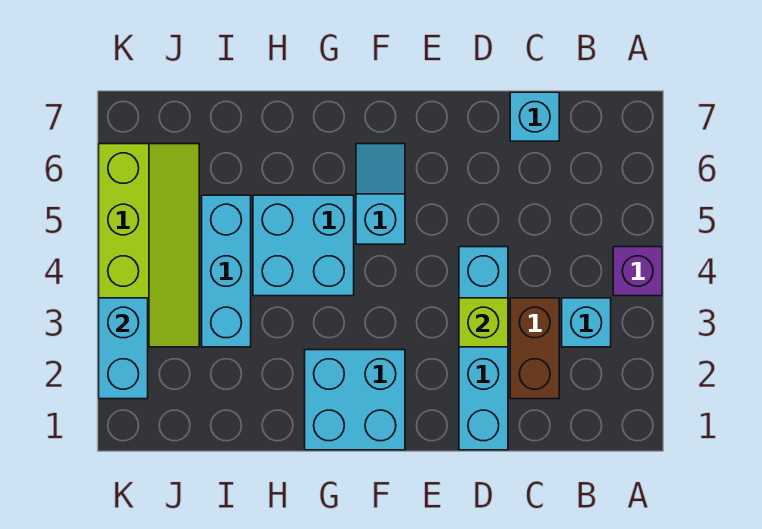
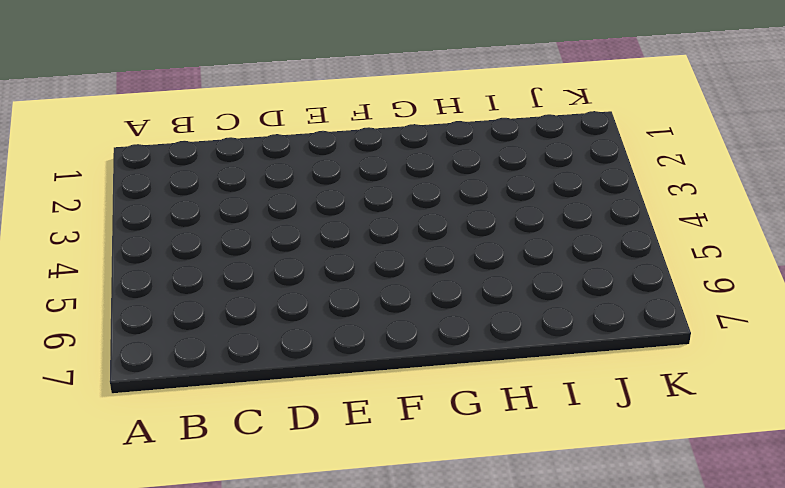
none -> purple brick A4 level 1
none -> cyan brick B3 level 1
none -> brown brick C2:C3 level 1

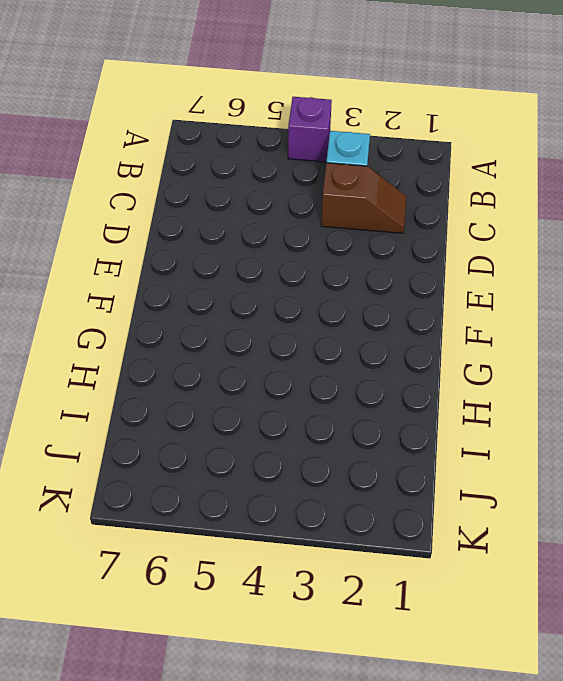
brown slope C2:C3 level 1 top 3 -> brown brick C2:C3 level 1
none -> cyan brick C7 level 1
none -> cyan brick D1:D4 level 1
none -> cyan brick F1:G2 level 1

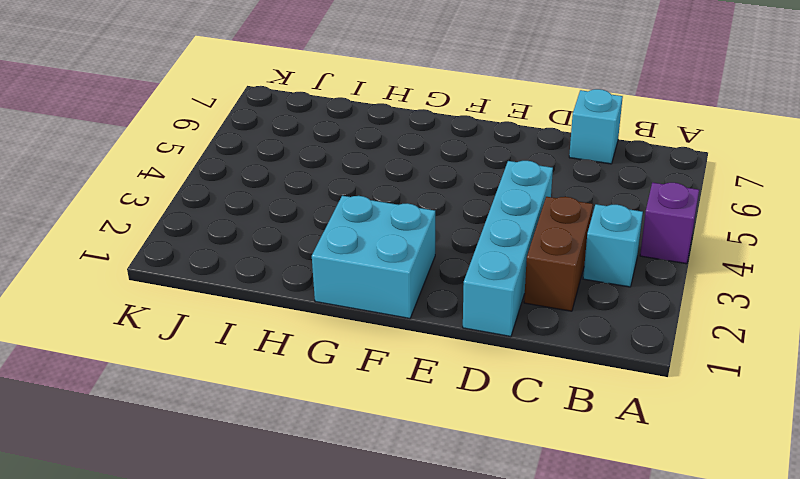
none -> cyan slope F5:F6 level 1 top 5
none -> cyan brick G4:H5 level 1
none -> cyan brick I3:I5 level 1

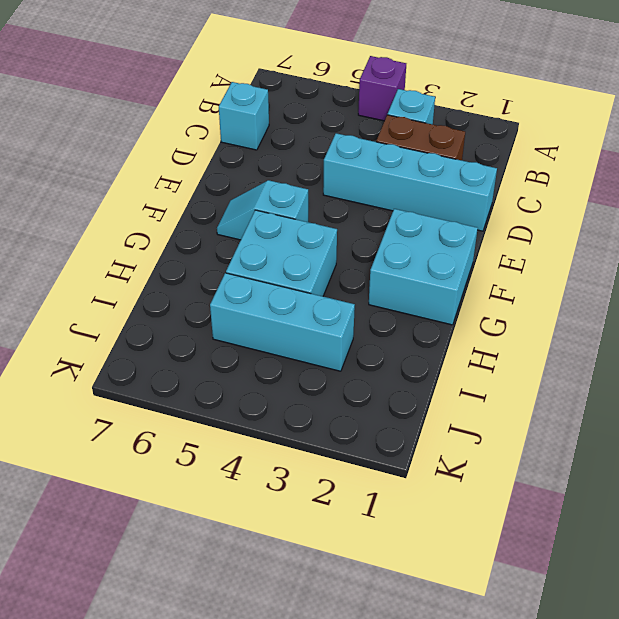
none -> lime slope J3:K6 level 1 top K
none -> lime brick D3 level 2
none -> cyan brick K2:K3 level 2

